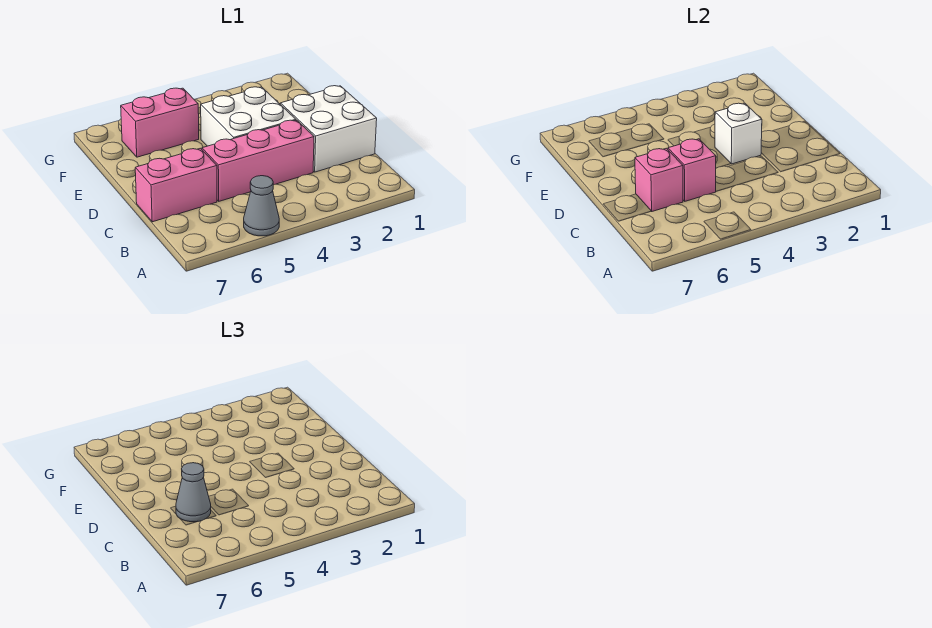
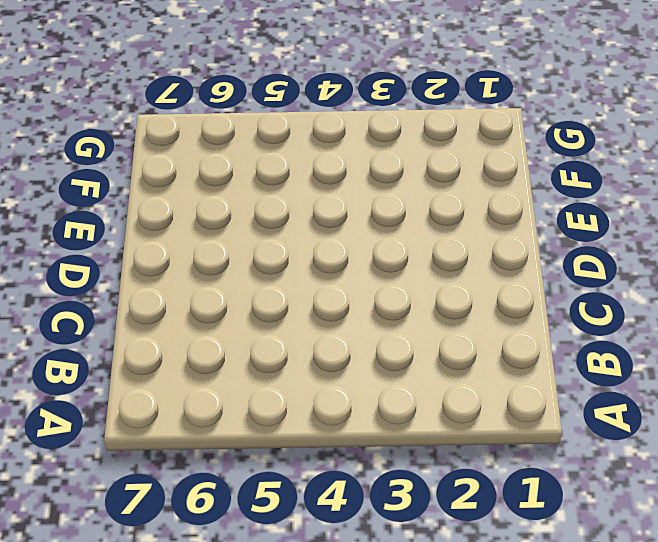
none -> grey cone A5 level 1
none -> white brick C1:D2 level 1

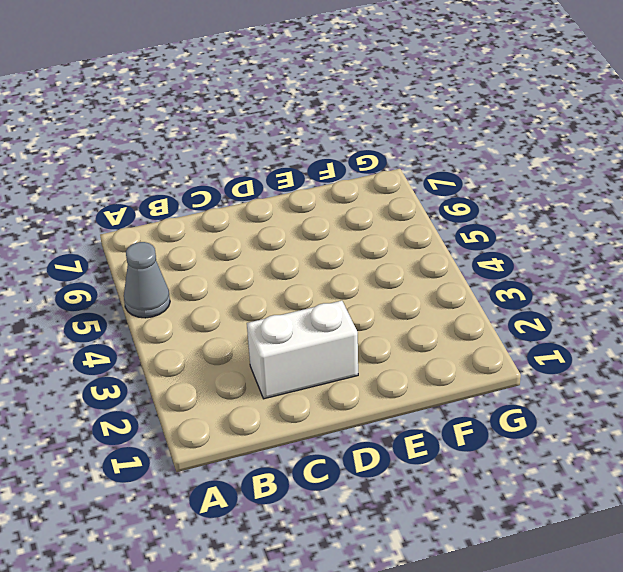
white brick C2:D2 level 1 -> white brick C1:D2 level 1
none -> pink brick C3:C5 level 1
none -> pink brick C6:C7 level 1

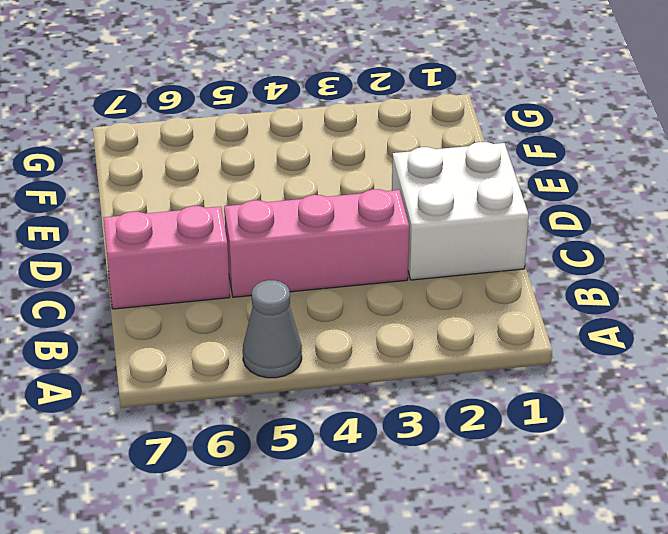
none -> white brick D3:E4 level 1
none -> pink brick F5:F6 level 1

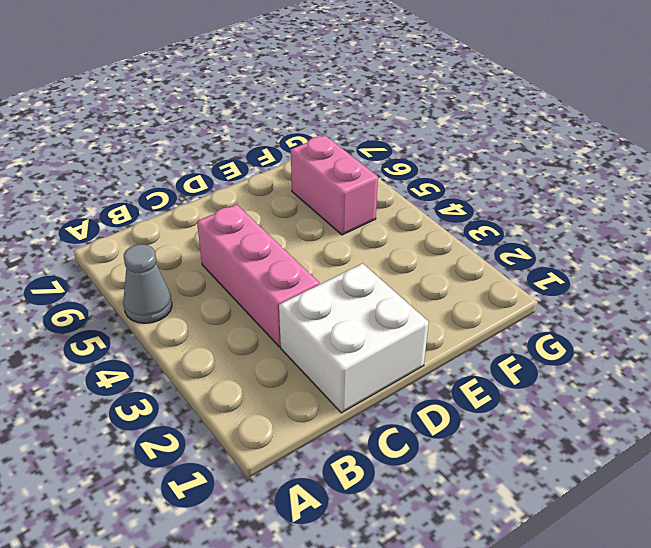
none -> pink brick C6:C7 level 1
none -> white brick D3:E4 level 1

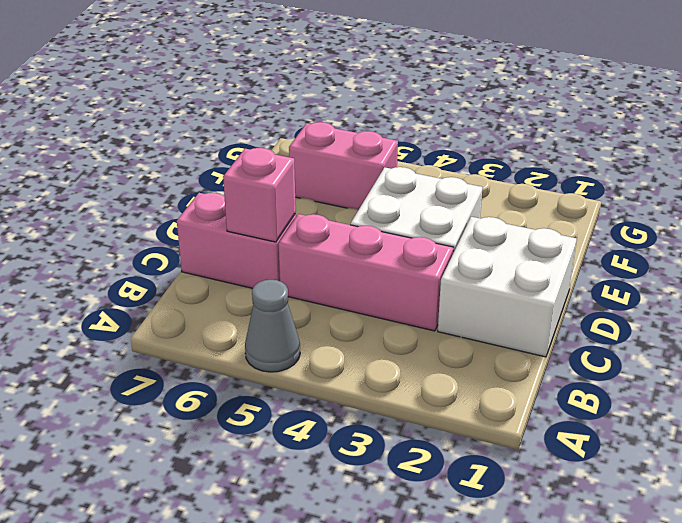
none -> pink brick C5 level 2
none -> white brick D3 level 2

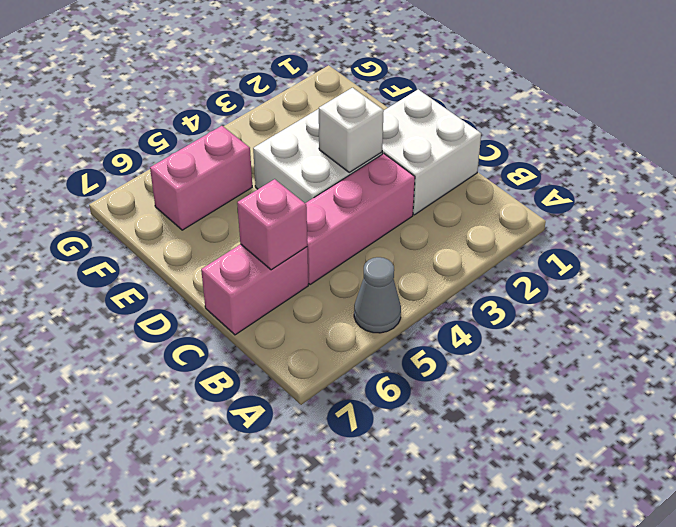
none -> pink brick C5 level 2
none -> grey cone C6 level 3

